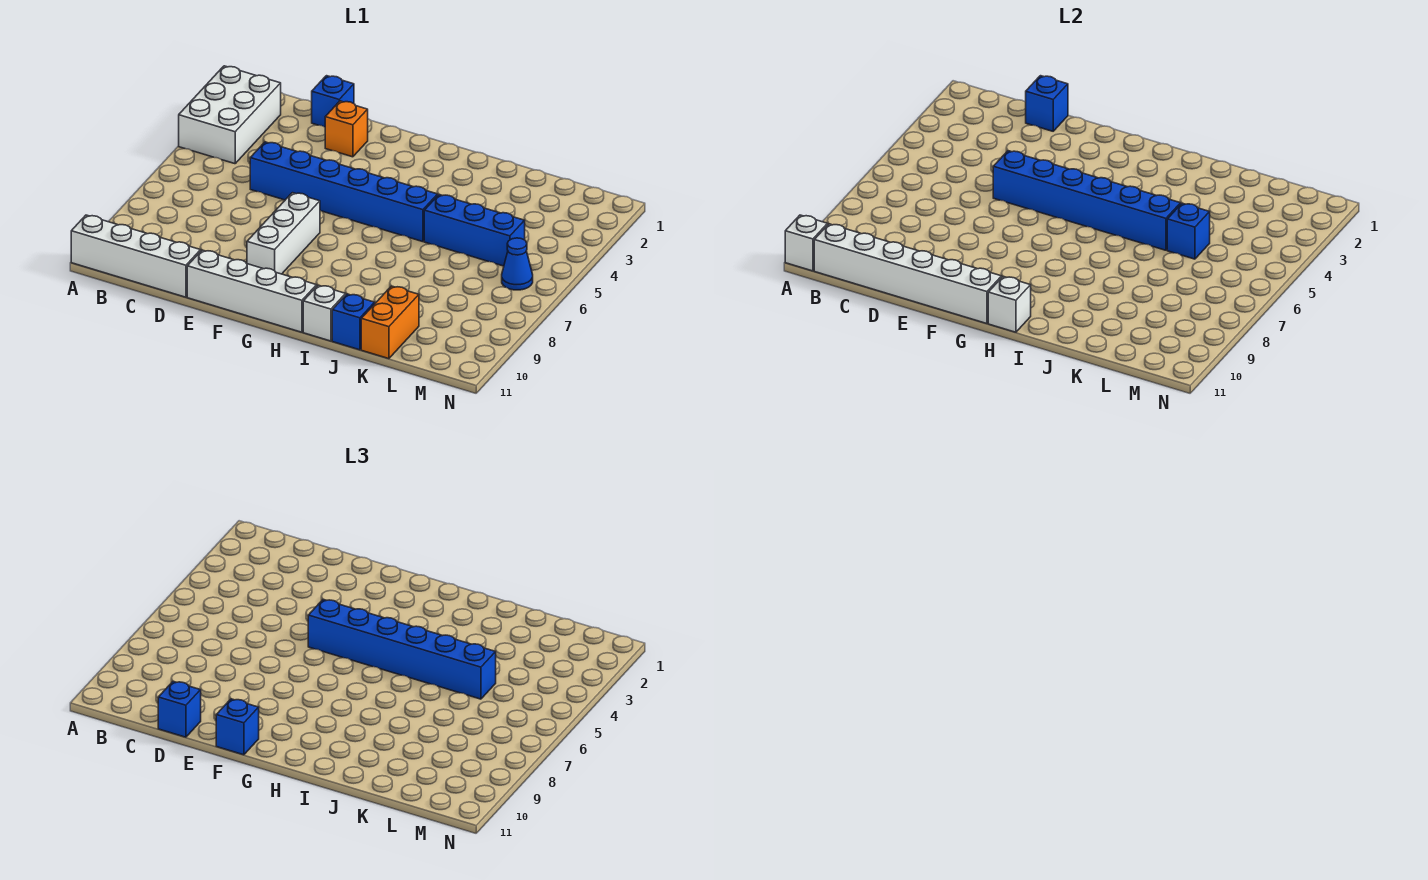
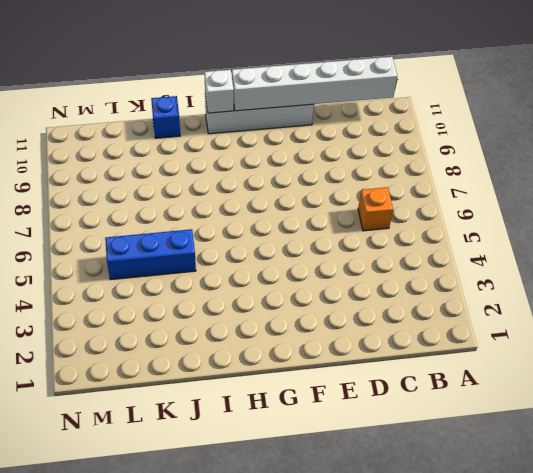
orange brick C6 level 1 -> orange brick E2 level 1
none -> white brick A2:B4 level 1
none -> white brick A11:D11 level 1
none -> blue brick D1 level 1

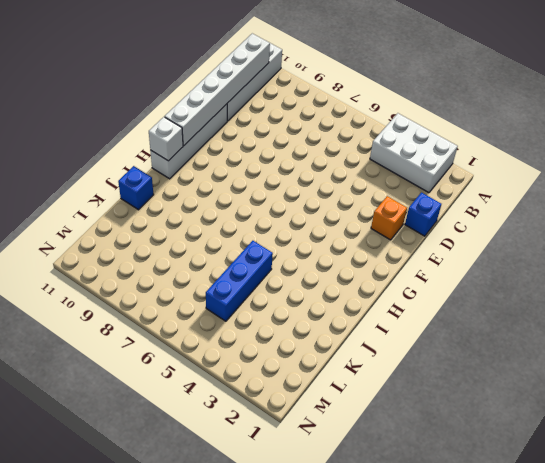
none -> blue brick D5:I5 level 1
none -> white brick F7:F9 level 1
none -> white brick I11 level 1

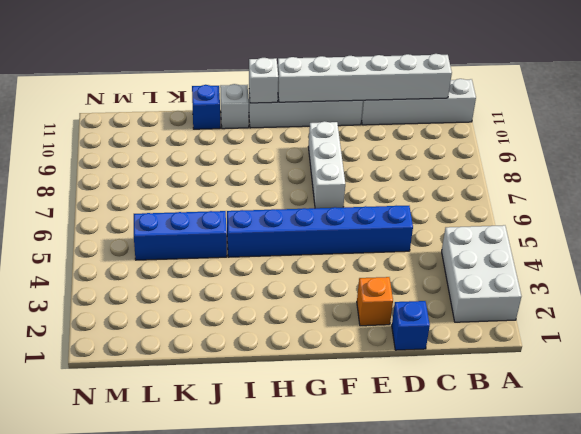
none -> orange brick K10:K11 level 1
none -> blue cone M6 level 1
none -> white brick A11 level 2

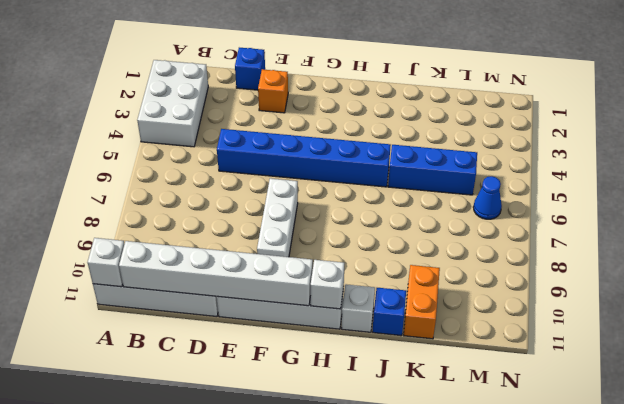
none -> blue brick D1 level 2
none -> blue brick E5:J5 level 2
none -> blue brick K5 level 2

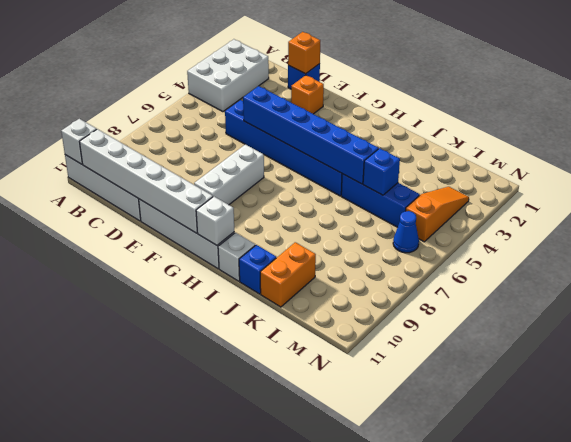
orange brick D1 level 2 -> blue brick D1 level 2
orange slope M3:M5 level 1 top 5 -> none
none -> blue brick D11 level 3
none -> blue brick F5:K5 level 3
none -> blue brick F11 level 3

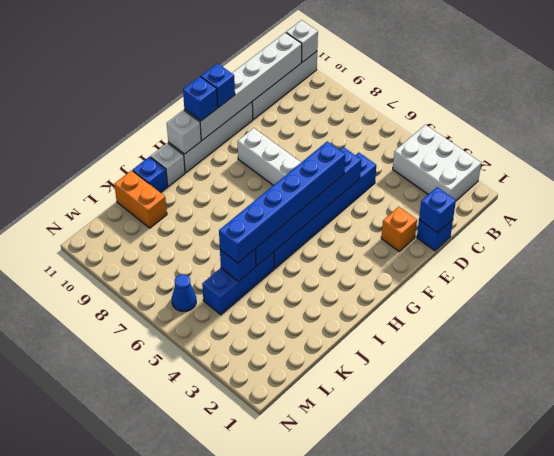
blue brick G11 level 3 -> blue brick D11 level 3

